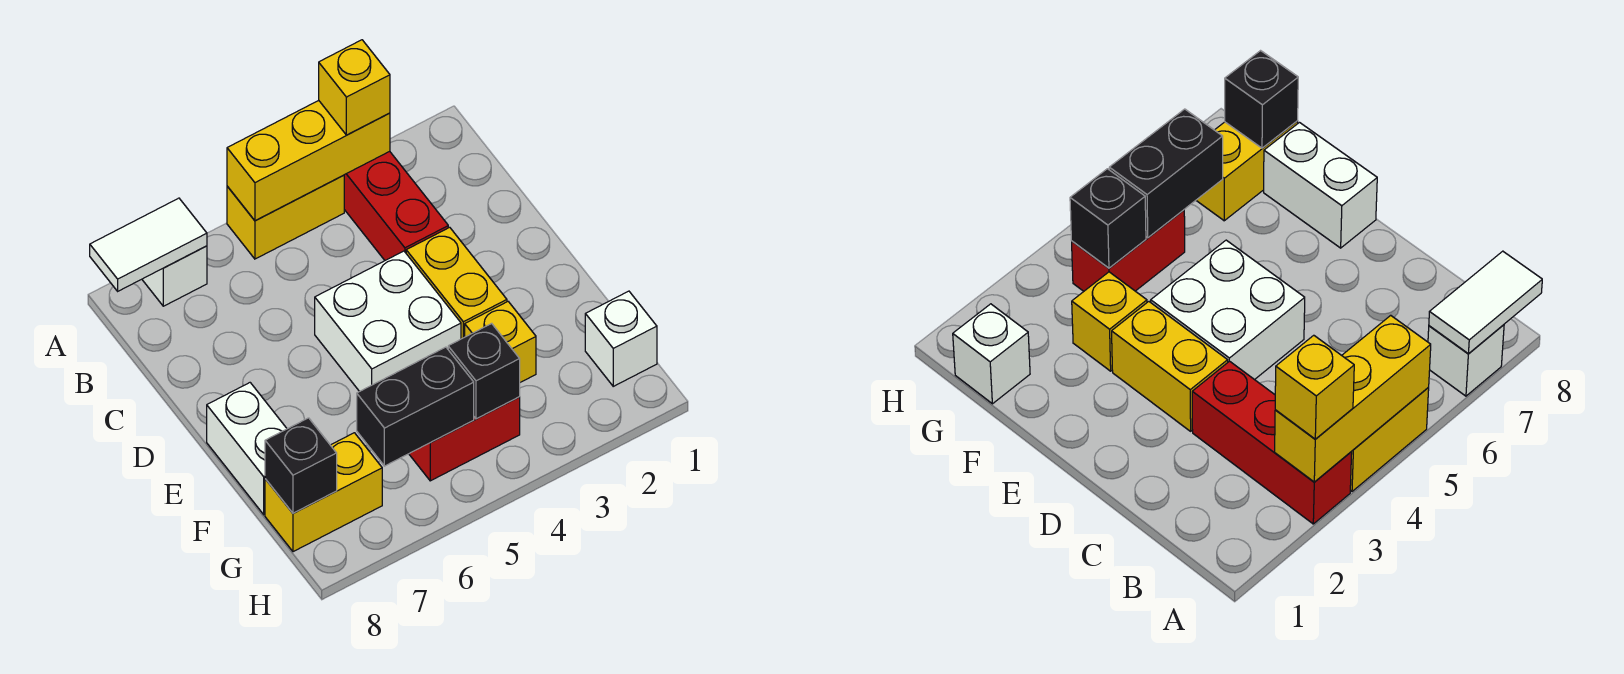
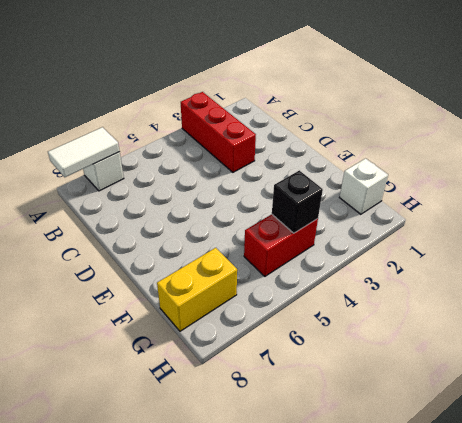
none -> yellow brick A4:A5 level 1
none -> yellow brick D3:E3 level 1
none -> white brick D4:E5 level 1

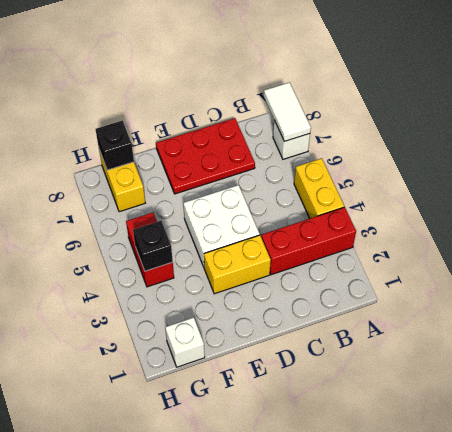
red plate C7:E8 level 1 -> white brick E8:F8 level 1
none -> yellow brick F3 level 1
none -> yellow brick A3:A5 level 2
none -> black brick G5:G6 level 2

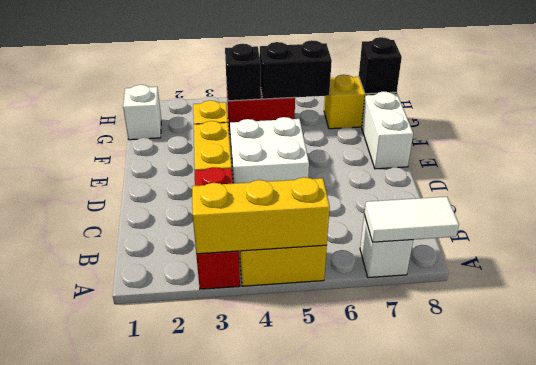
none -> yellow brick A3 level 3

